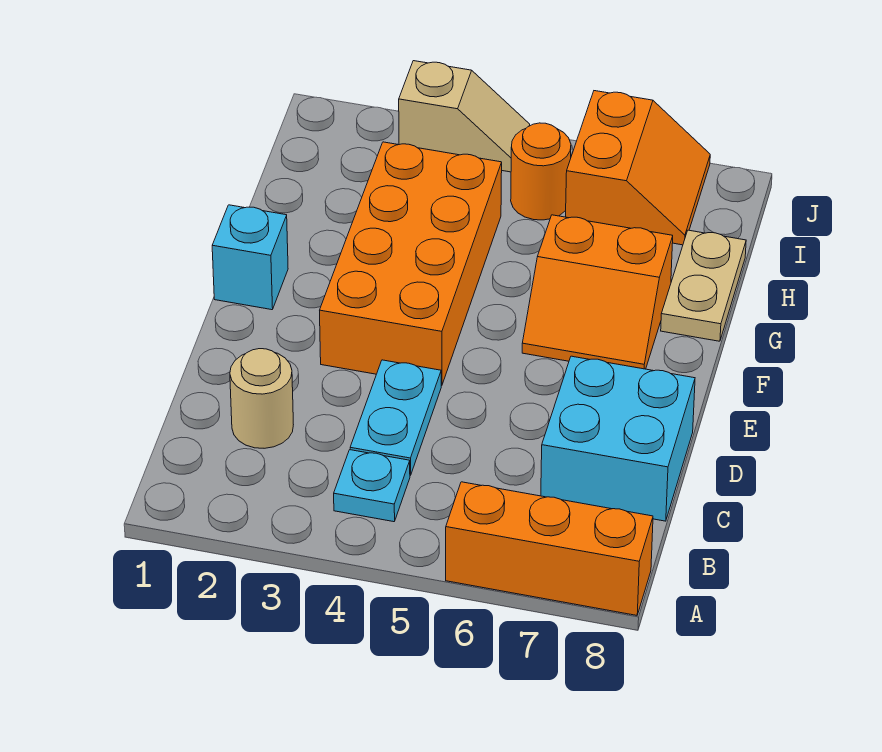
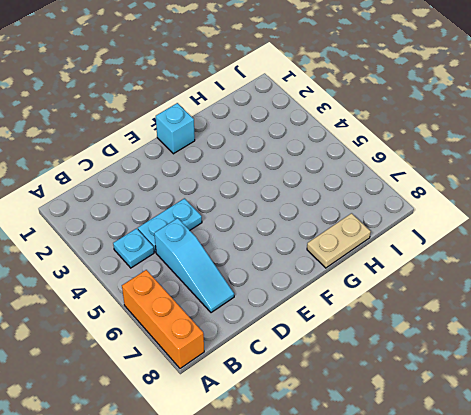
cyan slope C5:C7 level 1 top 5 -> cyan brick C7:D8 level 1
none -> tan round brick C2 level 1
none -> orange brick E3:H4 level 1
none -> orange slope F6:G7 level 1 top G

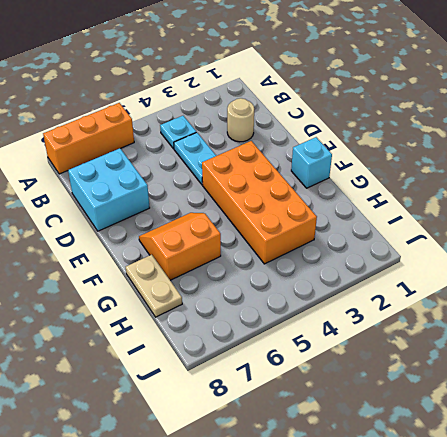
none -> orange round brick I5 level 1
none -> orange slope I6:J7 level 1 top 6
none -> tan slope J3:J4 level 1 top 3

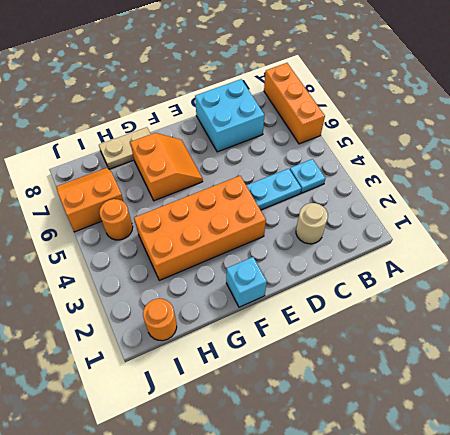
orange round brick I1 level 1 -> none
none -> tan slope J3:J4 level 1 top 3

